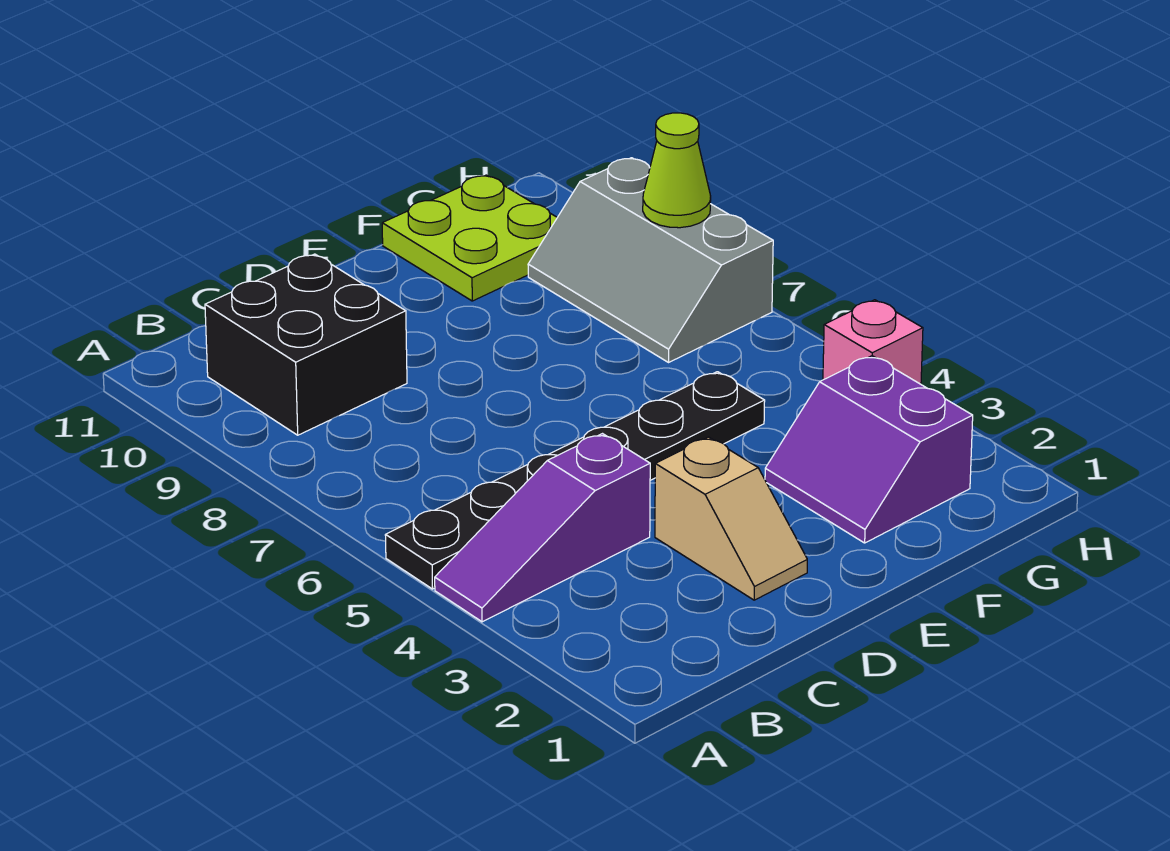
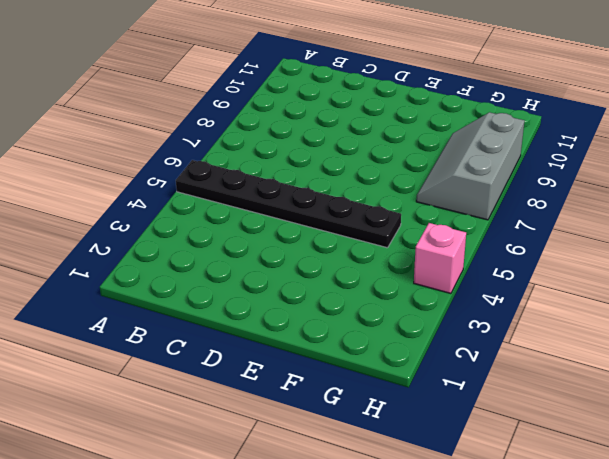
none -> purple slope A4:C4 level 1 top C
none -> black brick B9:C10 level 1

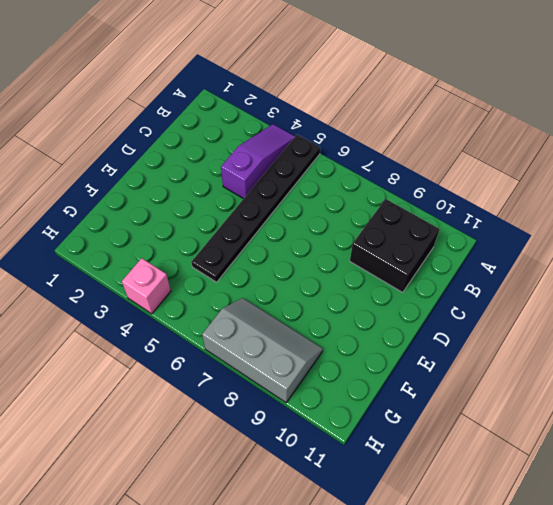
none -> tan slope D2:D3 level 1 top 3
none -> purple slope F2:G3 level 1 top G

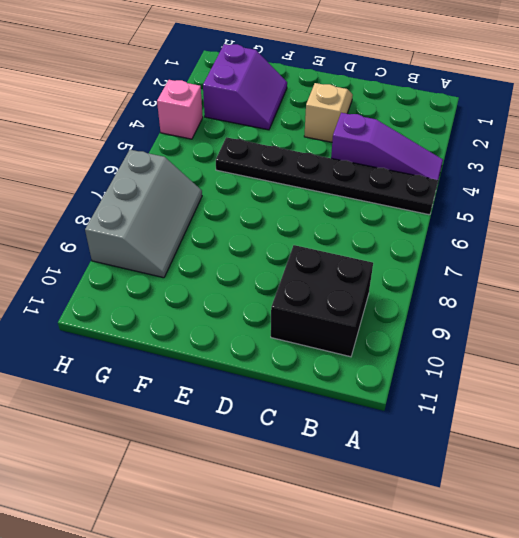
none -> lime plate F10:G11 level 1
none -> lime cone H8 level 2

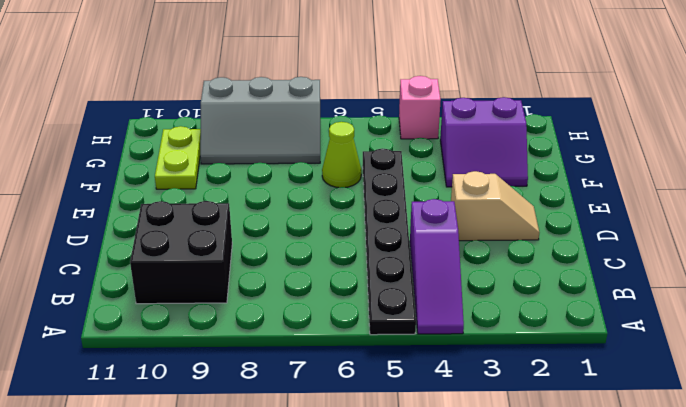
lime cone F6 level 1 -> lime cone H8 level 2
lime plate F10:G10 level 1 -> lime plate F10:G11 level 1

